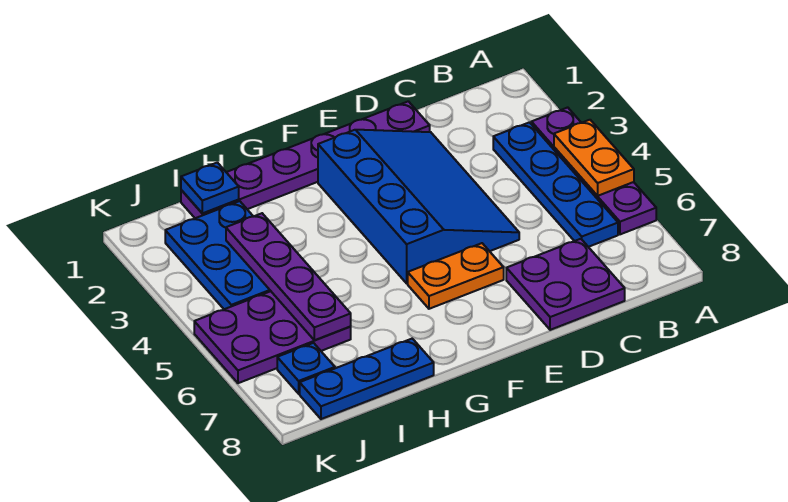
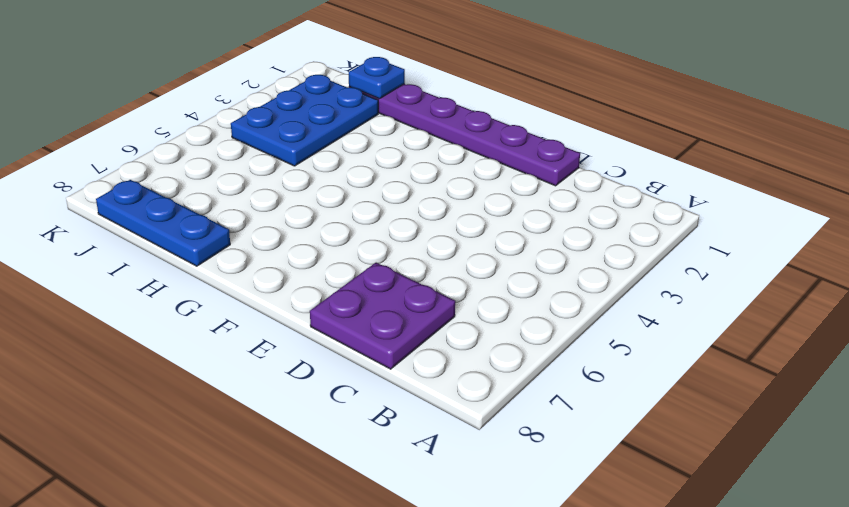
none -> purple plate A3:A6 level 1
none -> blue plate B3:B6 level 1
none -> blue slope D2:F5 level 1 top F

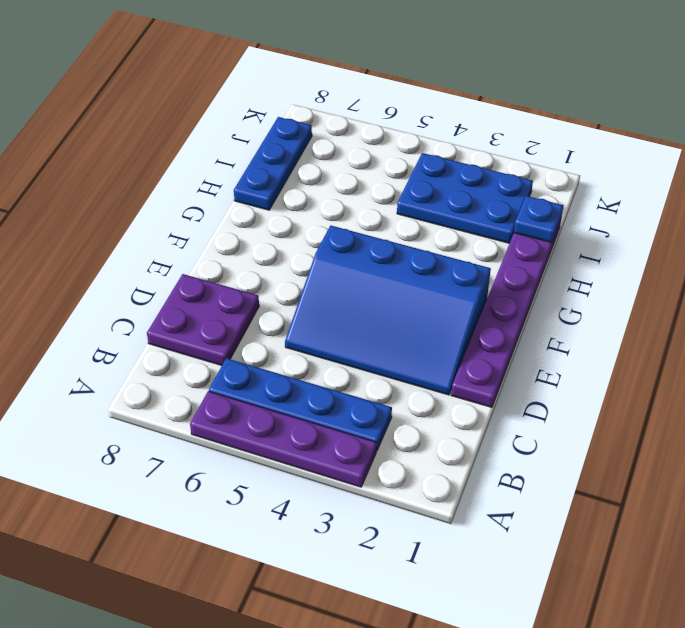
none -> orange plate E6:F6 level 1
none -> purple plate I5:K6 level 1
none -> blue plate J7 level 1

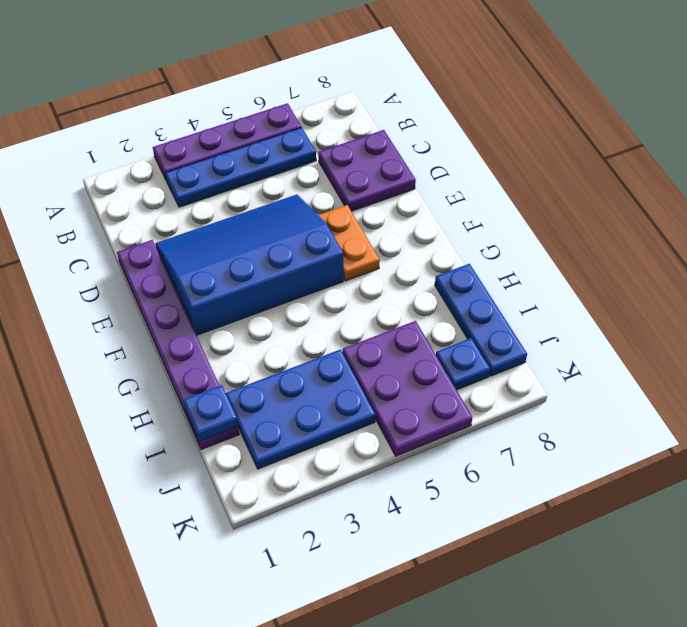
none -> orange plate A4:A5 level 2
none -> purple plate I3:I6 level 2

